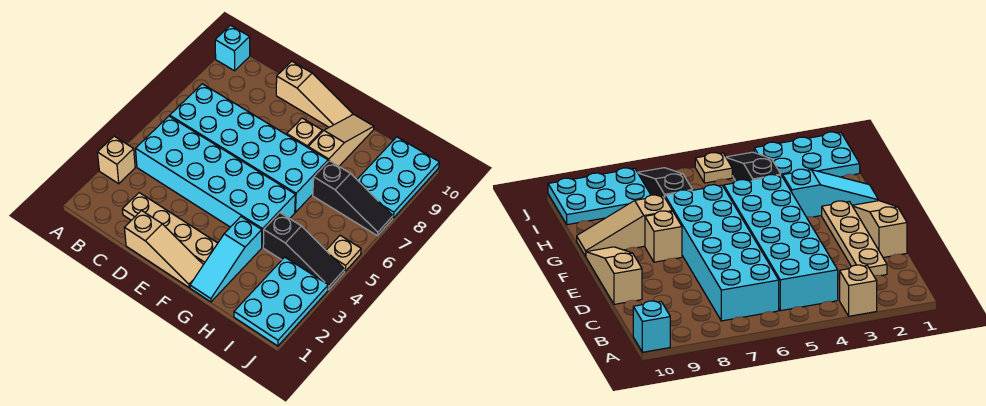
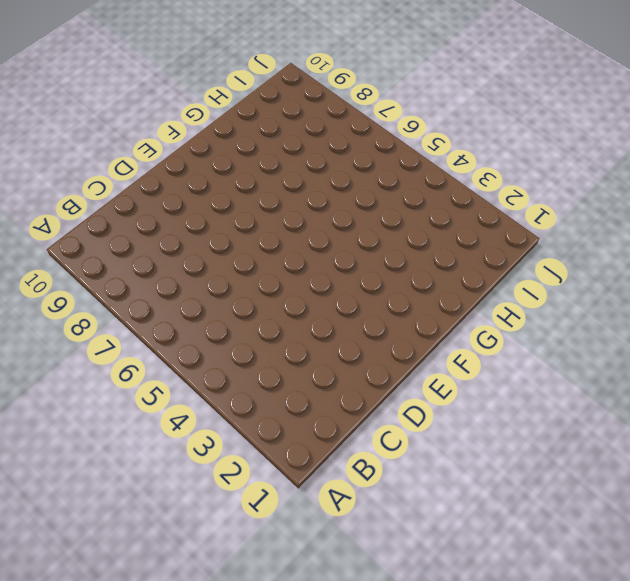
none -> tan brick A3 level 1
none -> cyan brick A10 level 1
none -> cyan brick B4:G5 level 1

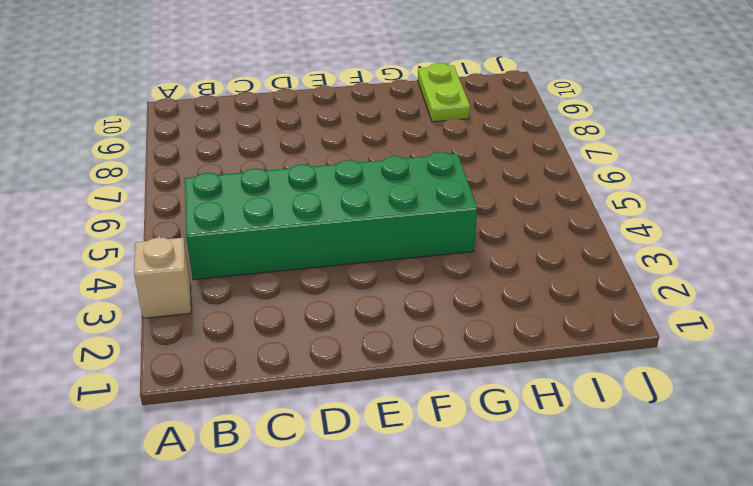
green brick B4:G5 level 1 -> cyan brick B4:G5 level 1
lime plate H9:H10 level 1 -> none
none -> cyan brick A10 level 1
none -> cyan brick B6:G7 level 1
none -> tan plate C2:F2 level 1

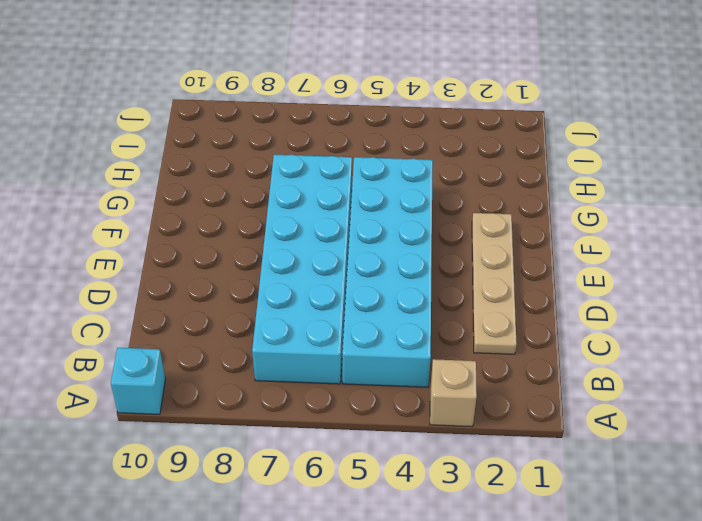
none -> tan slope D1:F1 level 1 top D
none -> tan slope D10:F10 level 1 top D
none -> tan brick F8 level 1

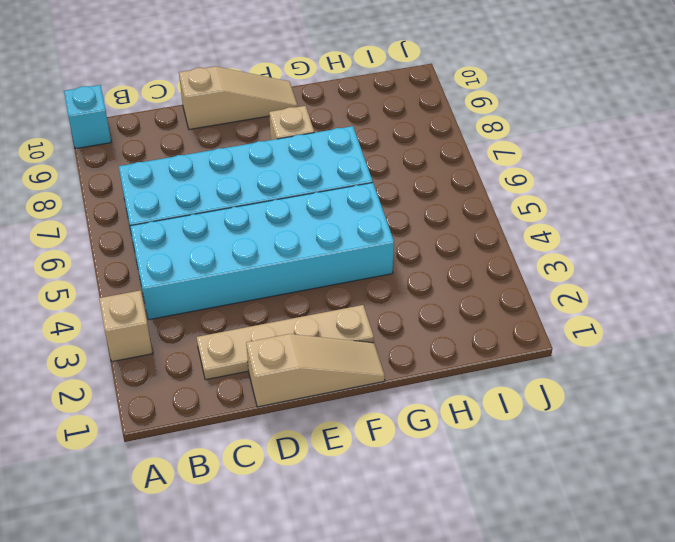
none -> cyan slope G1:G3 level 1 top 3
none -> tan slope G8:G10 level 1 top 8
none -> black slope H4:J4 level 1 top H

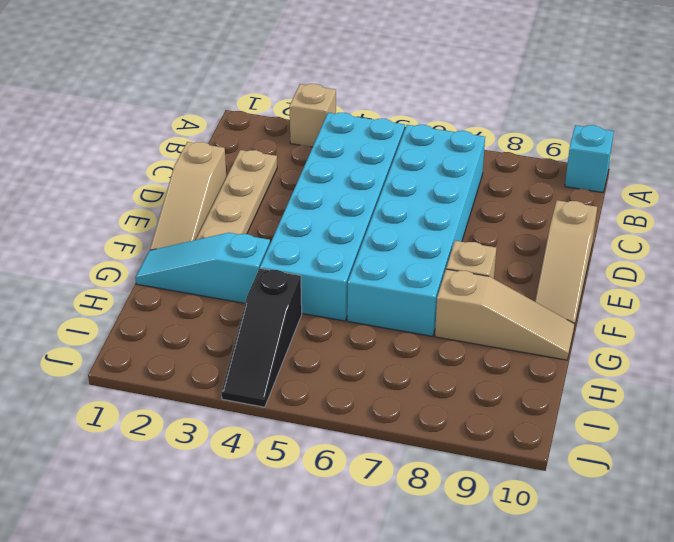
none -> black slope H7:J7 level 1 top H
none -> cyan plate I1:J3 level 1
none -> cyan plate I8:J10 level 1

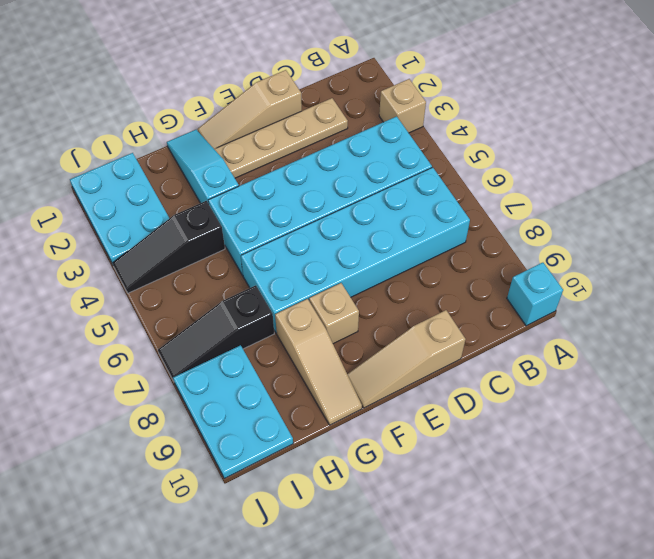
none -> tan plate J5 level 1

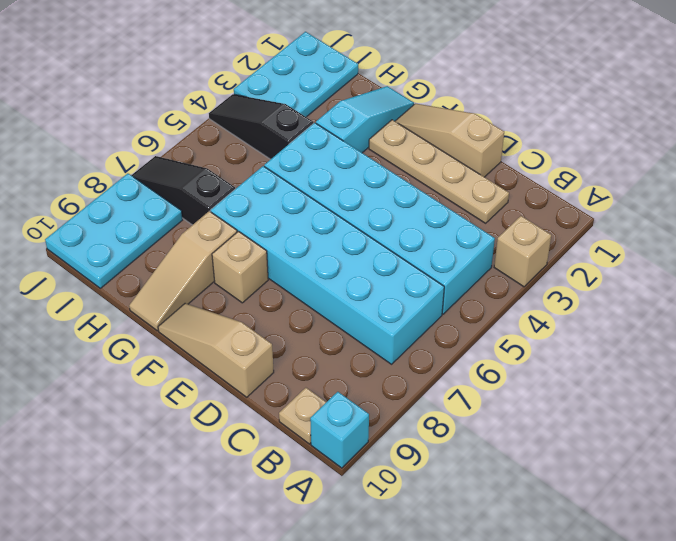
tan plate B10 level 1 -> tan plate J5 level 1

